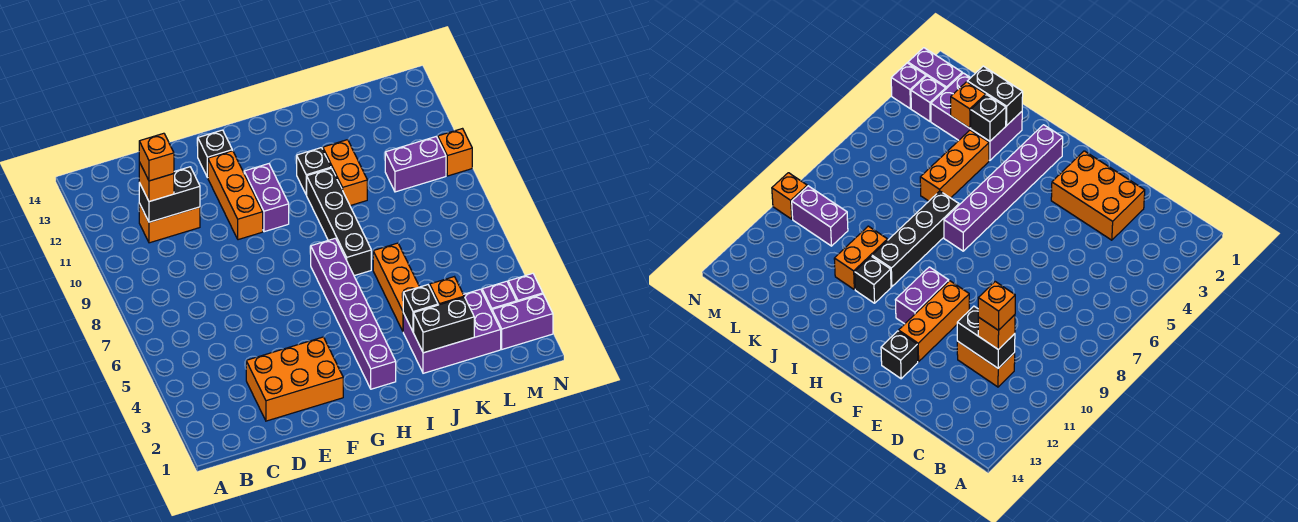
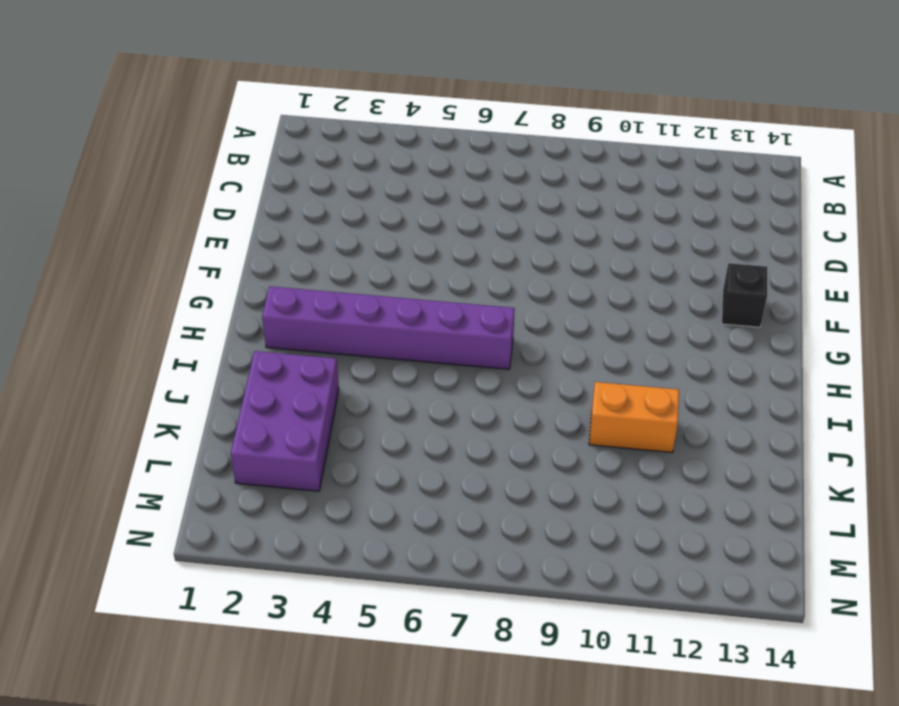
none -> orange brick C11:D11 level 1
none -> orange brick D2:F3 level 1
none -> orange brick F10:F12 level 1

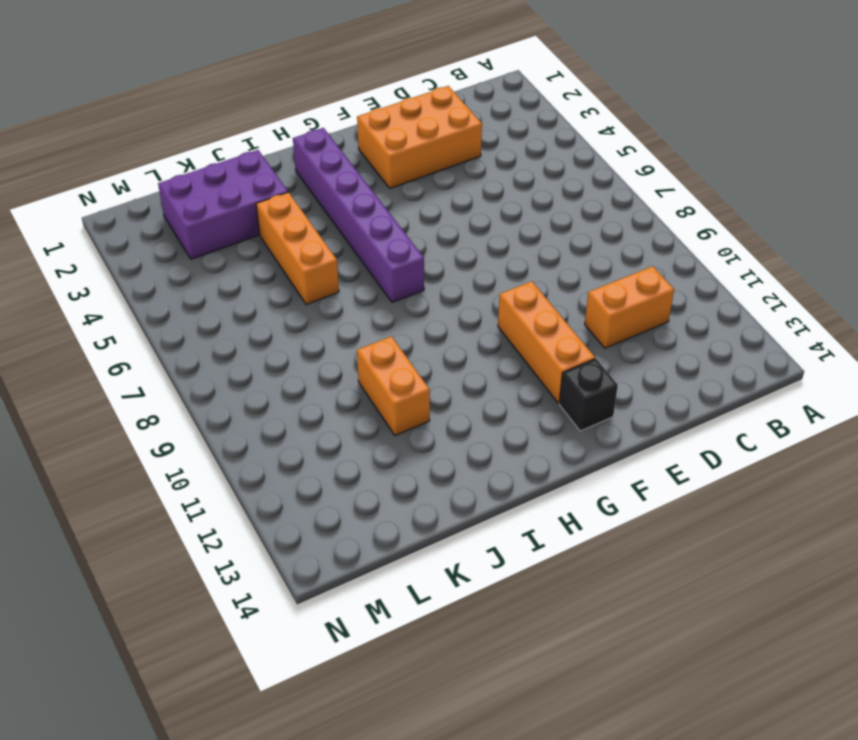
none -> purple brick G10:G11 level 1
none -> black brick I7:I10 level 1
none -> black brick I11 level 1

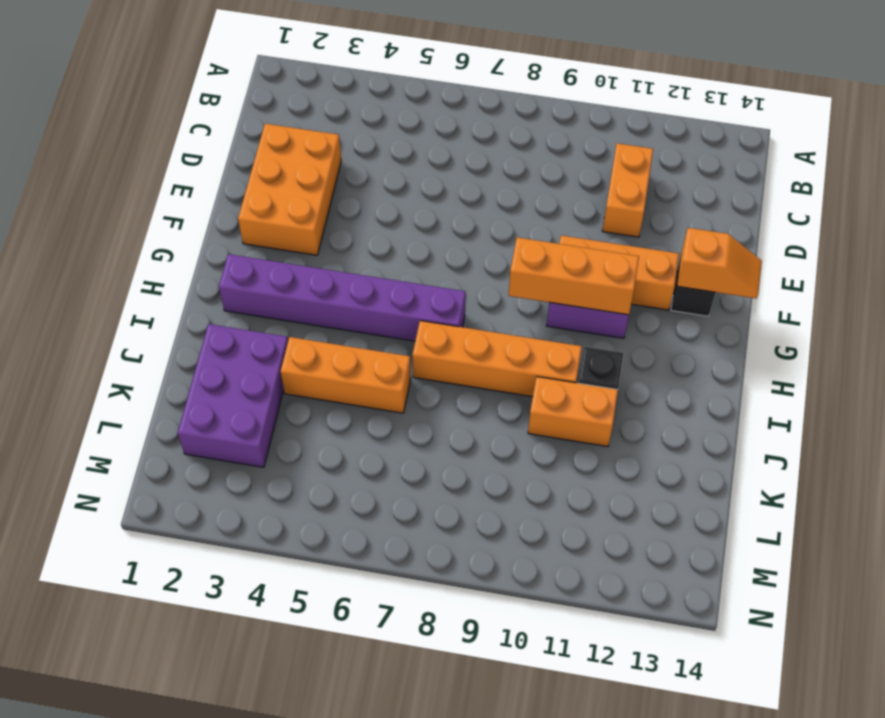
orange slope F13:F14 level 2 top 13 -> none
orange brick G9:G11 level 2 -> none
orange brick I7:I10 level 1 -> black brick I7:I10 level 1
none -> purple brick L10:M10 level 1
none -> purple brick M2:N2 level 1
none -> purple brick M3 level 1

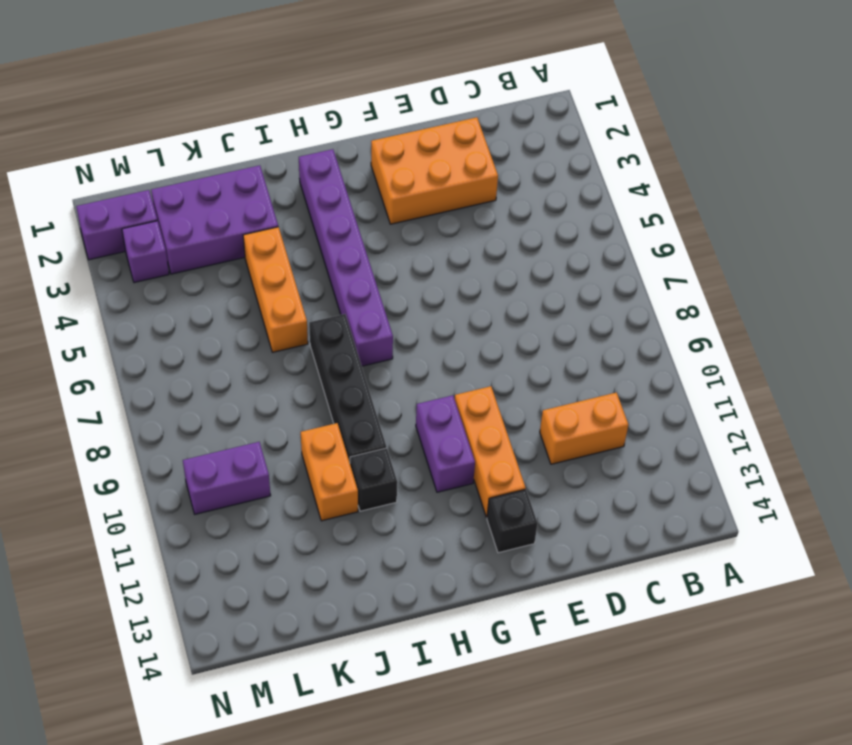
none -> purple brick N3 level 1
none -> orange brick N10 level 1
none -> black brick C11:D11 level 2

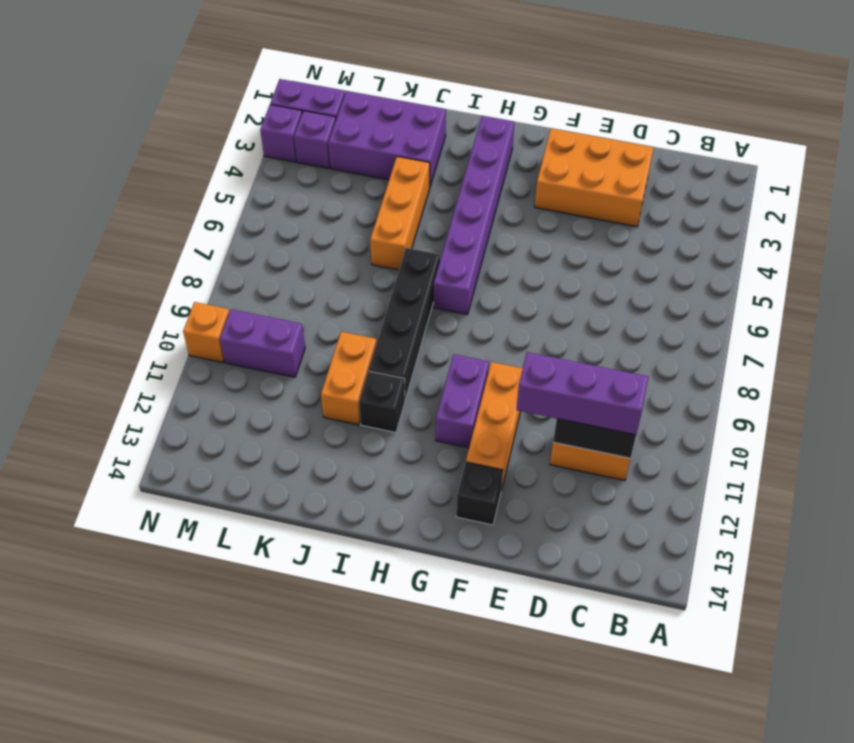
purple brick C11:E11 level 3 -> orange brick C11 level 3
none -> black brick J2:K2 level 2
none -> black brick J3 level 2
none -> orange brick K3 level 2

